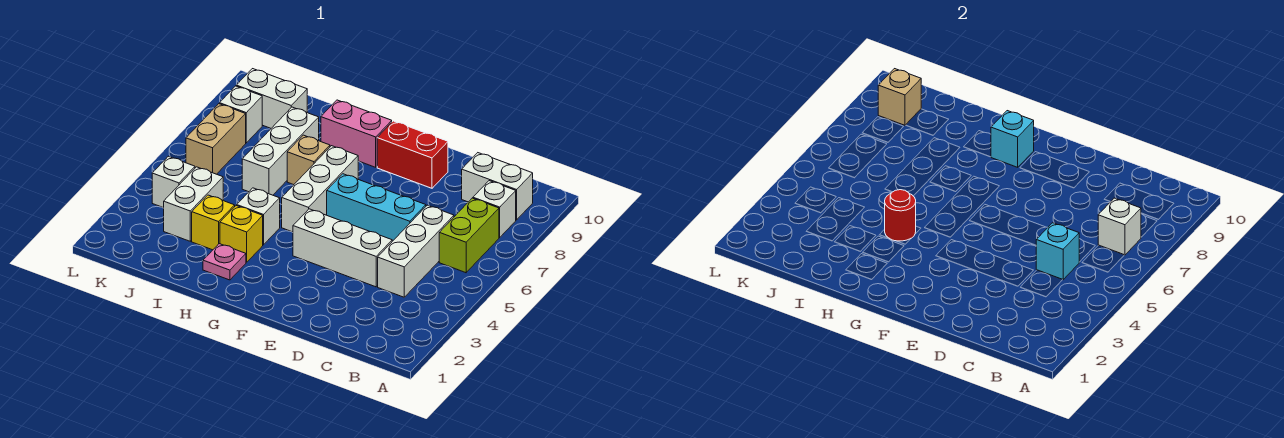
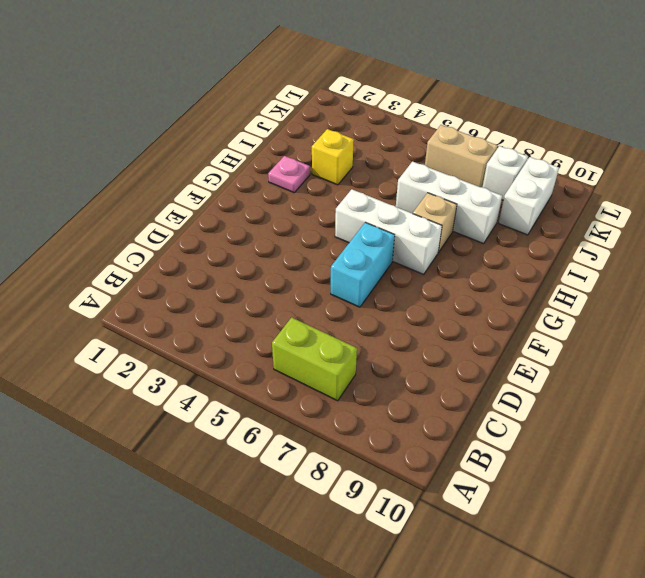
cyan brick E6:F6 level 1 -> cyan brick D6:F6 level 1
none -> white brick B8 level 1
none -> white brick B9:C9 level 1
none -> white brick C4:C6 level 1

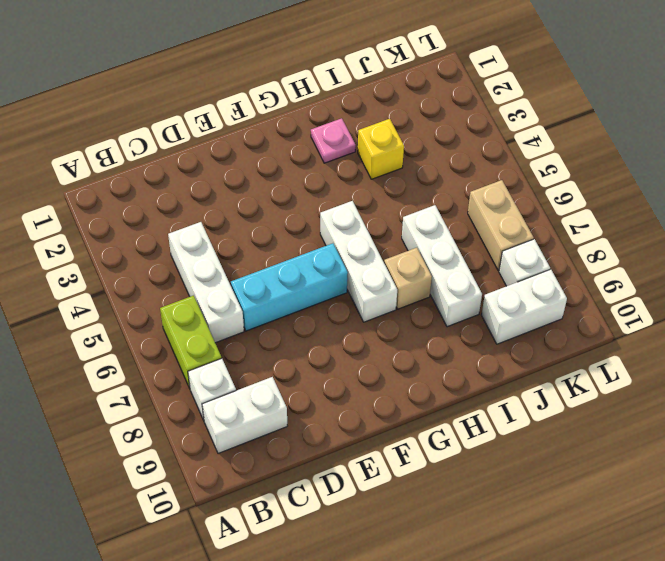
none -> white brick D4:F4 level 1
none -> red brick E9:F9 level 1
none -> pink brick G9:H9 level 1

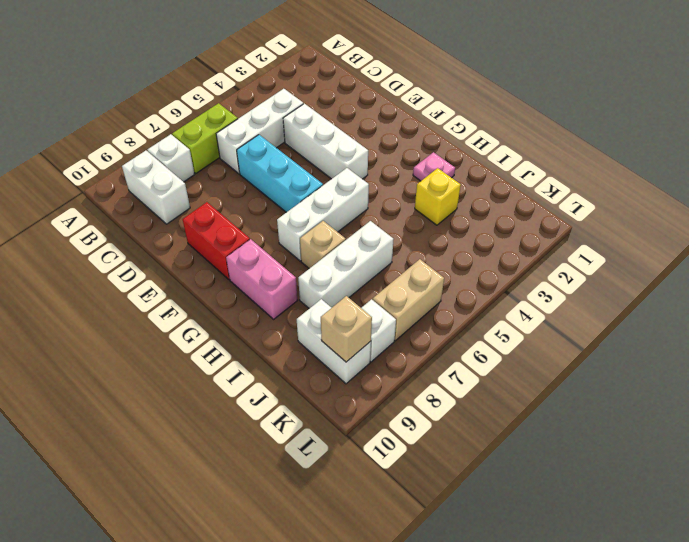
none -> yellow brick H3 level 1
none -> white brick H4 level 1
none -> white brick J3:J4 level 1

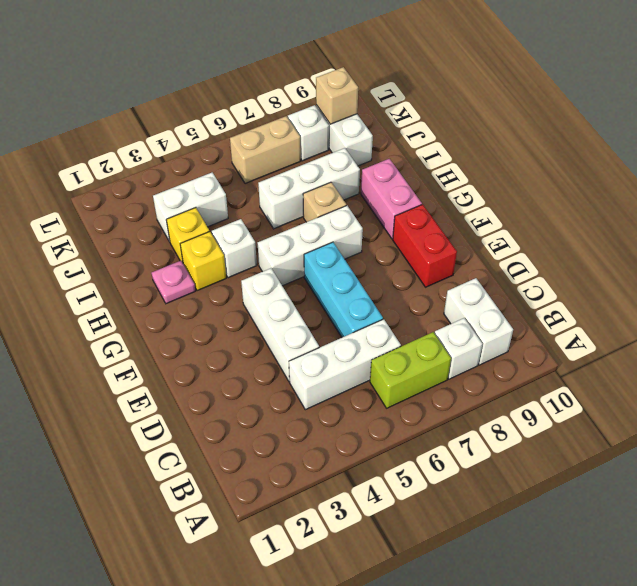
none -> white brick K4 level 1
none -> white brick B7 level 2
none -> cyan brick C5 level 2

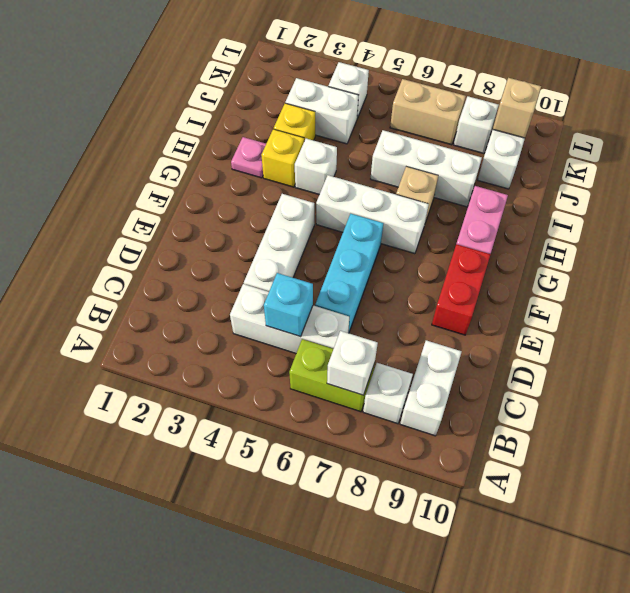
none -> cyan brick G9 level 2
none -> red round brick H4 level 2

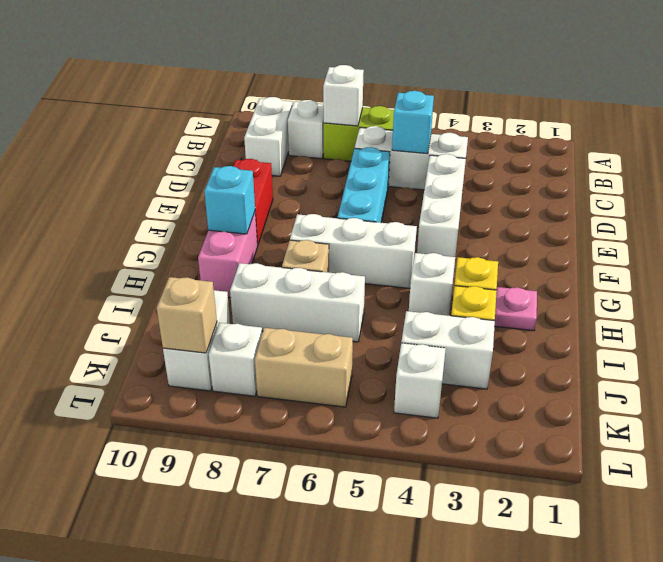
none -> red round brick H4 level 2

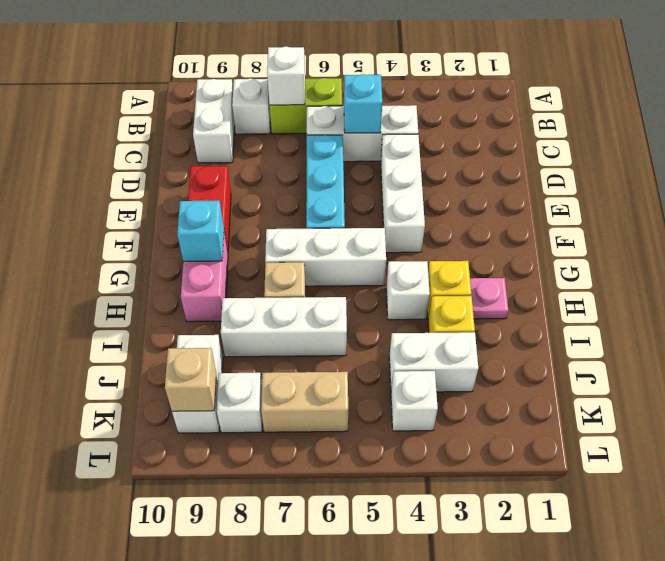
none -> red round brick H4 level 2

